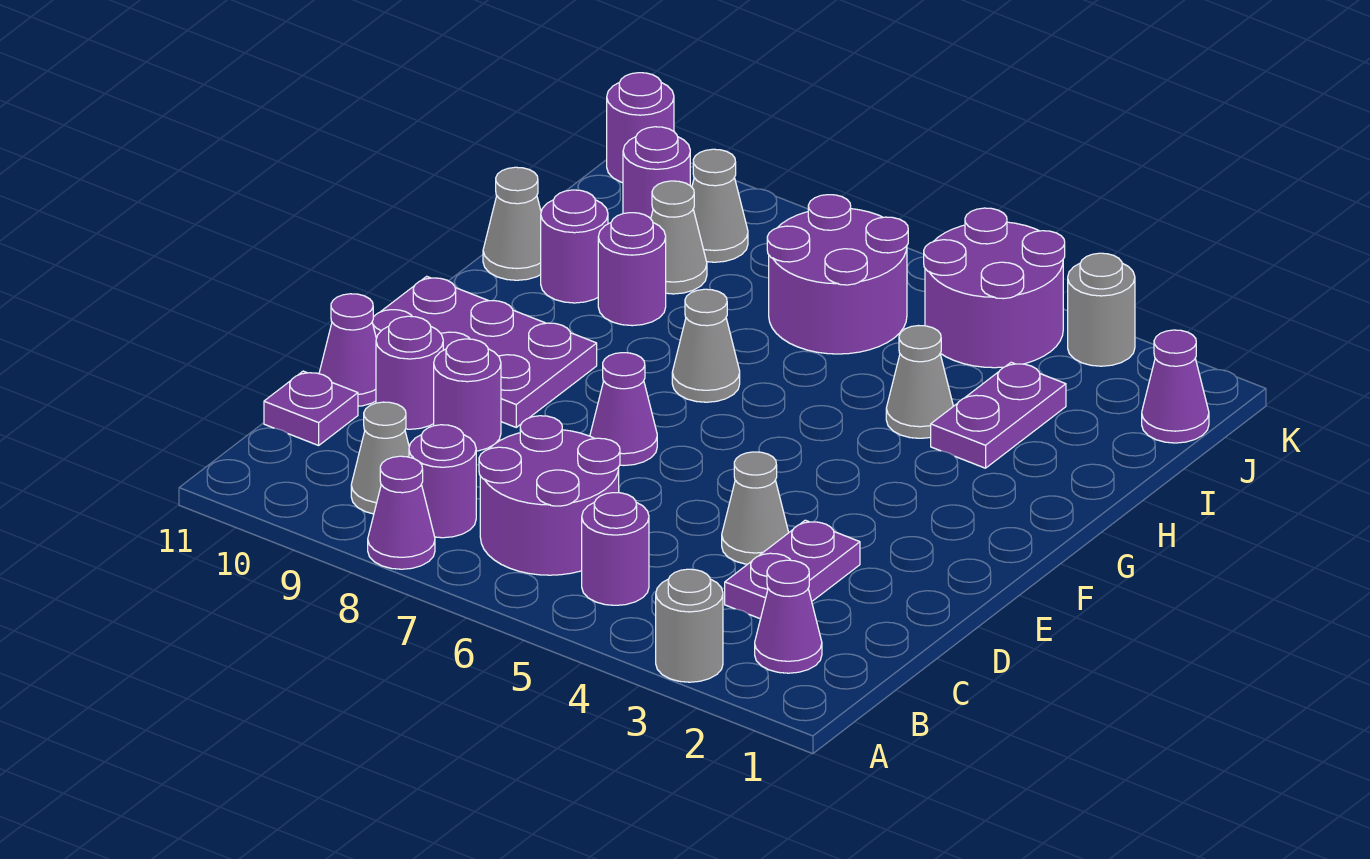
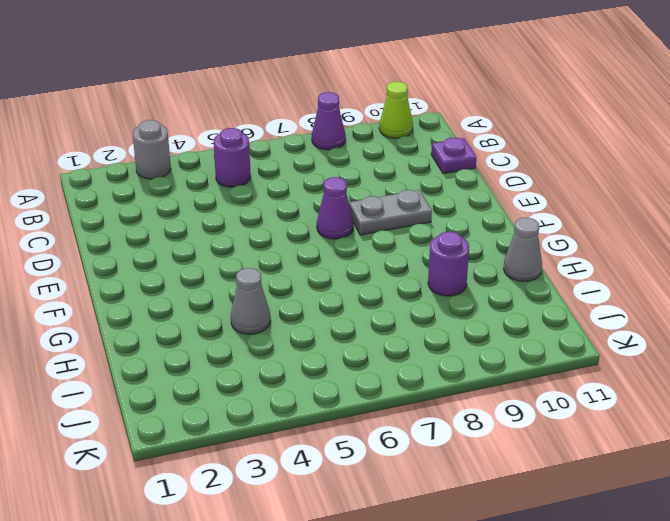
lime cone A10 level 1 -> none
grey plate E8:E9 level 1 -> purple plate E9:F11 level 1
none -> purple cone B2 level 1
none -> purple round brick B6:C7 level 1
none -> purple round brick B8 level 1

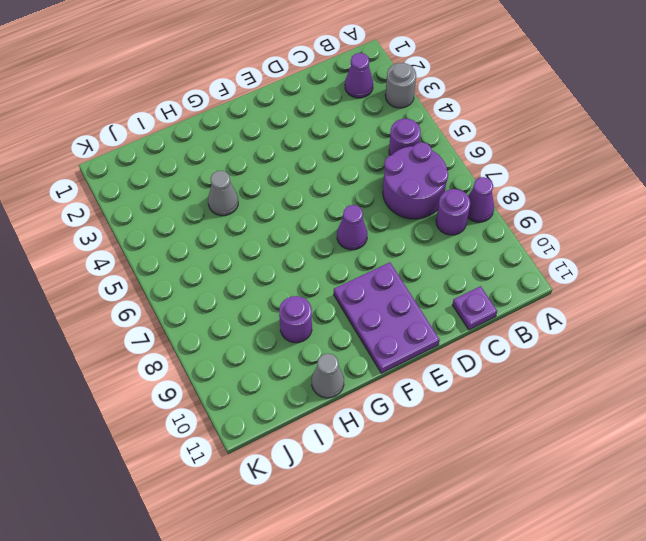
none -> grey cone B9 level 1
none -> purple plate C3:D3 level 1
none -> grey cone D4 level 1

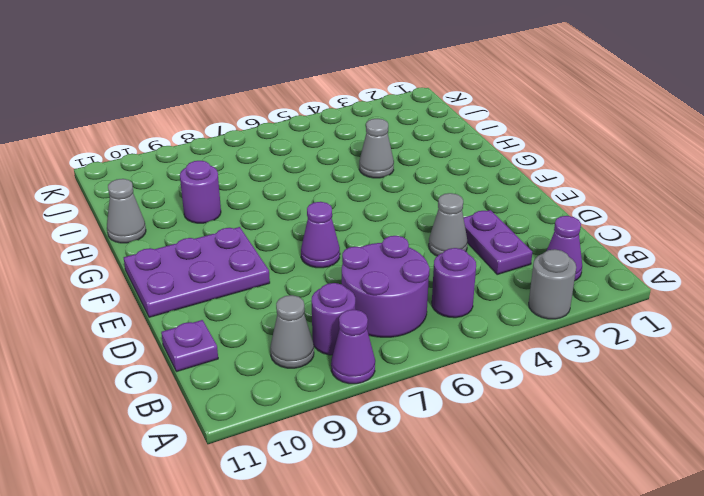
none -> purple round brick D9 level 1
none -> purple round brick D10 level 1
none -> purple cone D11 level 1

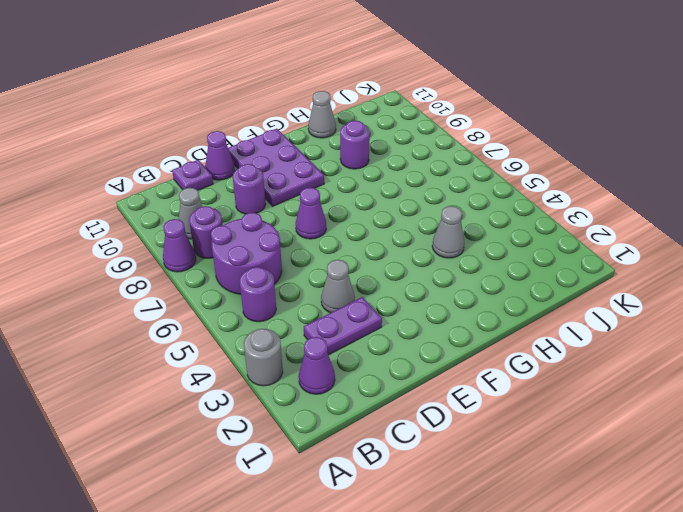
none -> purple round brick D10 level 1
none -> grey cone G7 level 1
none -> purple plate H3:I3 level 1

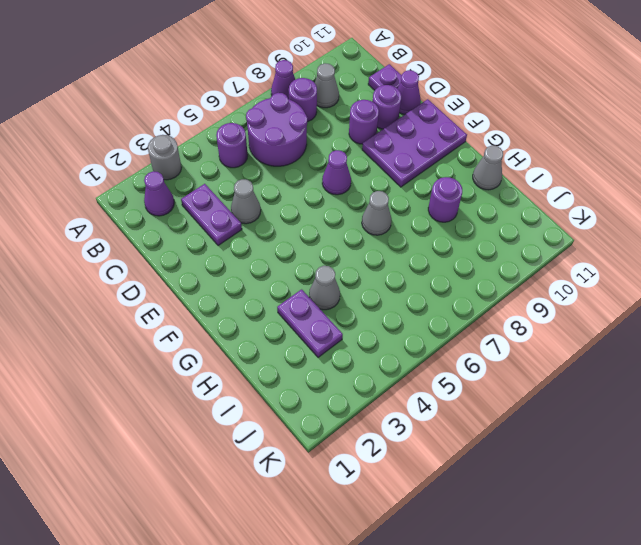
none -> purple round brick H10 level 1
none -> purple round brick I6:J7 level 1
none -> grey cone I9 level 1

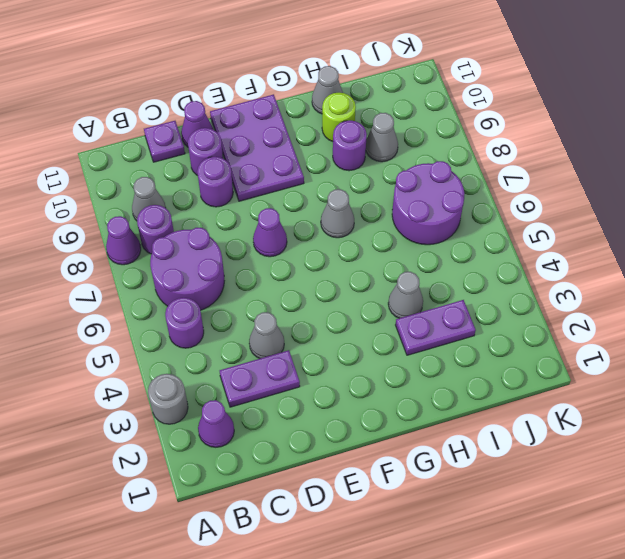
lime round brick H10 level 1 -> purple round brick H10 level 1
none -> purple cone J1 level 1
none -> purple round brick J4:K5 level 1
none -> grey cone J9 level 1

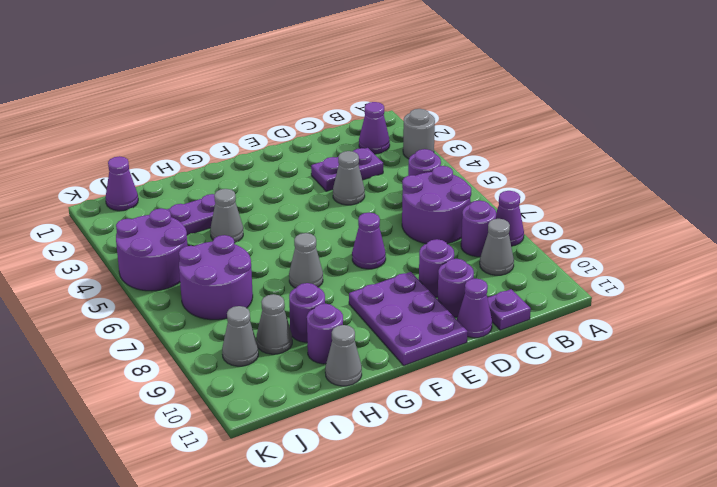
none -> purple round brick J10 level 1
none -> grey round brick K3 level 1
none -> purple round brick K11 level 1

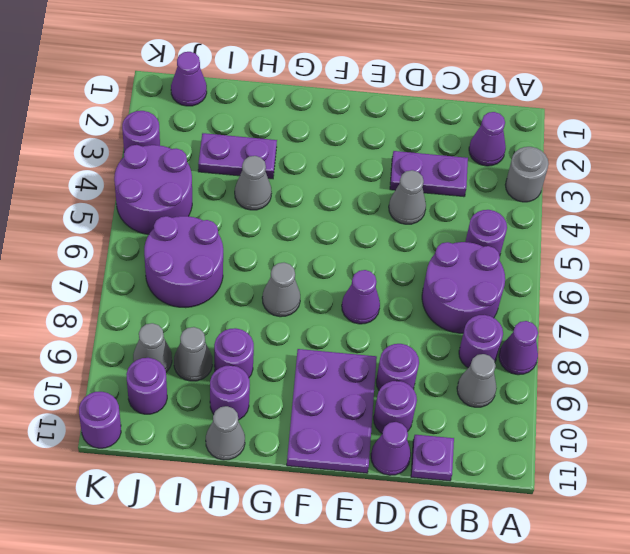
purple round brick K3 level 1 -> grey round brick K3 level 1

